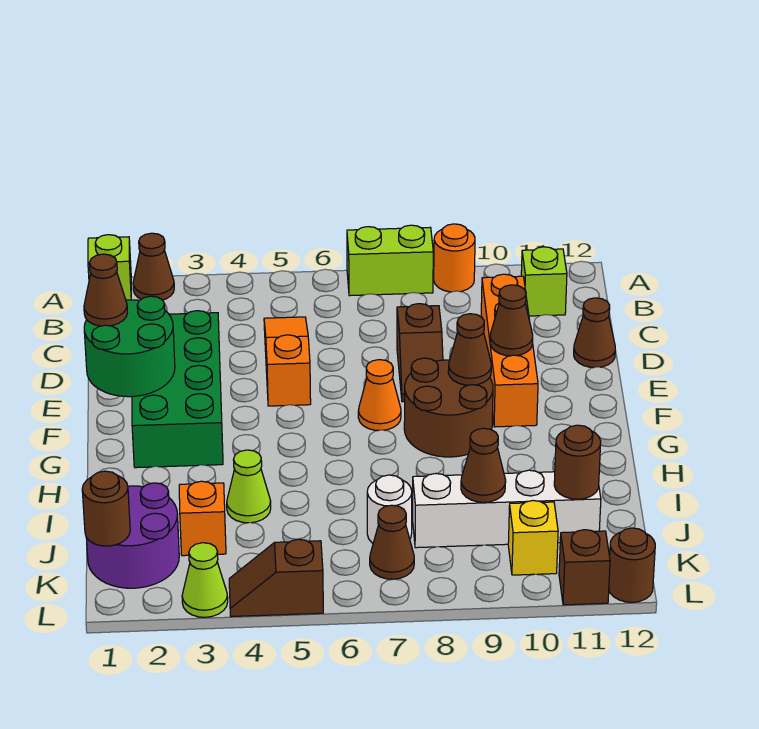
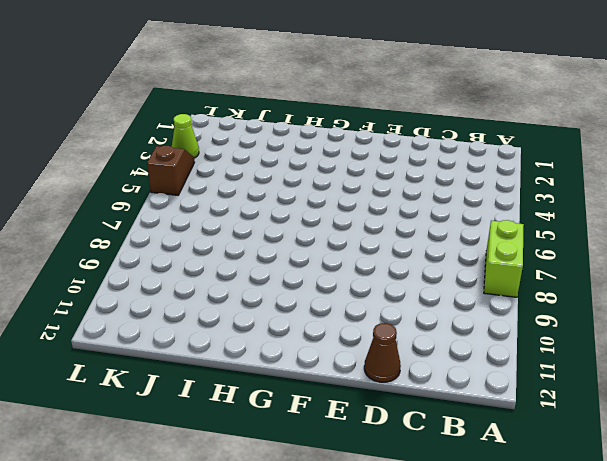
none -> lime brick A1 level 1
none -> brown cone A2 level 1
none -> orange round brick A9 level 1
none -> lime brick B11 level 1

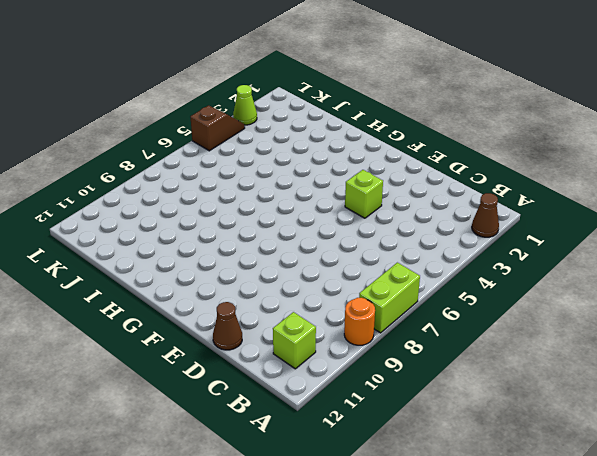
lime brick E4 level 1 -> lime brick A1 level 1
none -> orange slope C5:E5 level 1 top E
none -> orange brick C10:F10 level 1
none -> green brick D2:G3 level 1
none -> brown slope D8:E8 level 1 top D

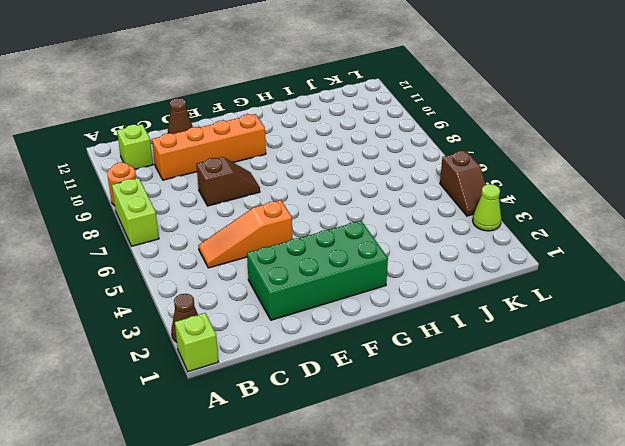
none -> orange cone F7 level 1
none -> brown round brick F8:G9 level 1
none -> lime cone I4 level 1
none -> purple round brick J1:K2 level 1

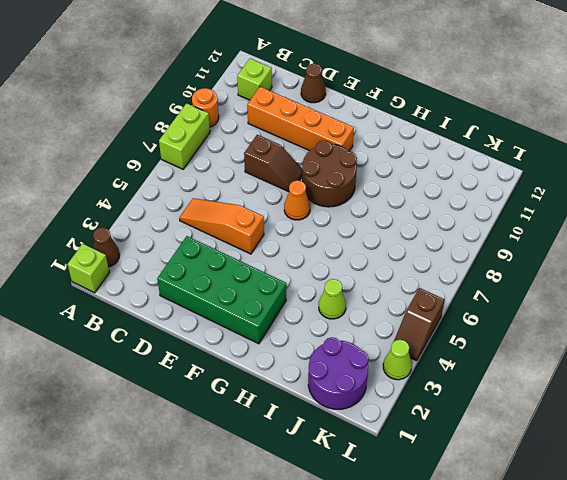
none -> orange brick J3 level 1
none -> white round brick J7 level 1
none -> white brick J8:J11 level 1
none -> brown cone K7 level 1

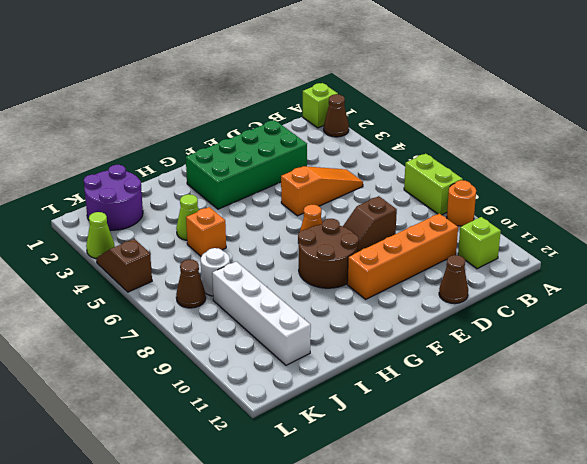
orange brick I5 level 1 -> orange brick J3 level 1
none -> yellow brick K10 level 1
none -> brown brick L11 level 1
none -> brown round brick L12 level 1
none -> green round brick E1:F2 level 2

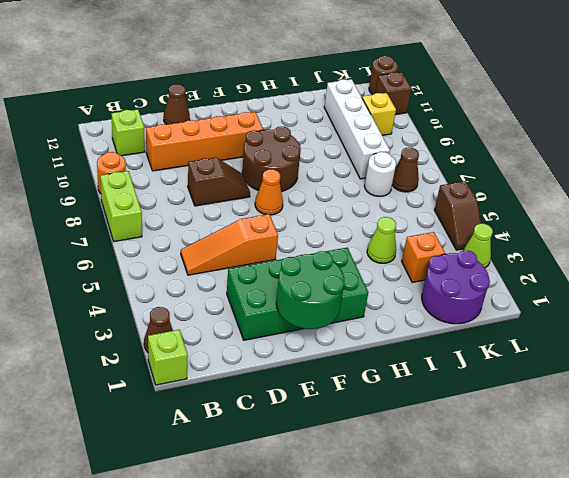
none -> brown cone E10 level 2
none -> brown cone F9 level 2
none -> brown cone J9 level 2
none -> brown round brick J11 level 2

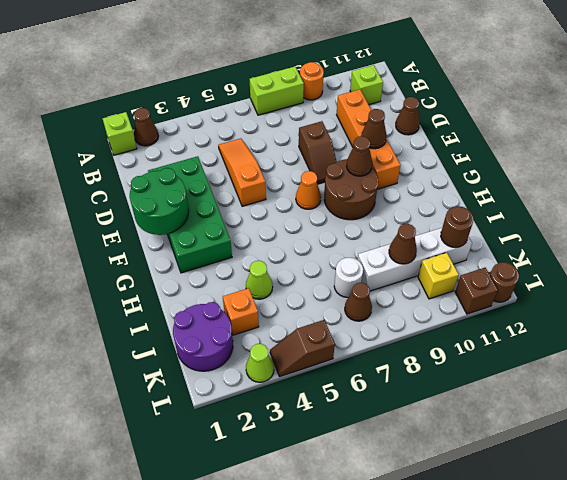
none -> brown round brick K1 level 2
none -> brown cone E1 level 3

